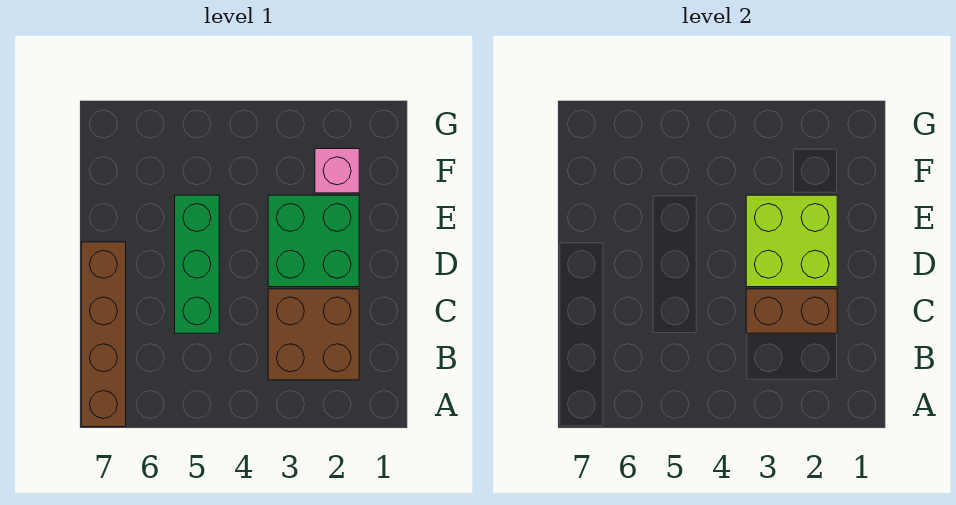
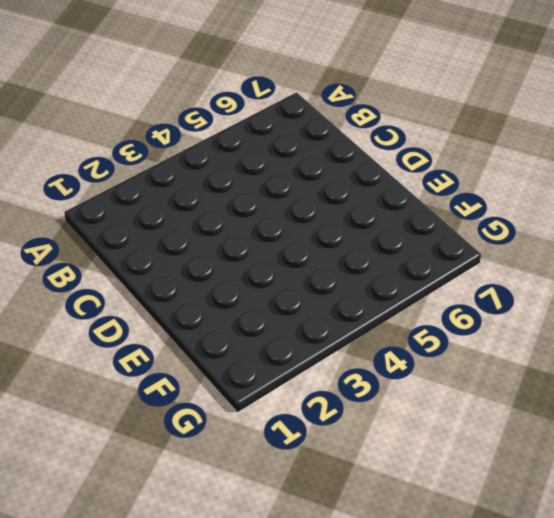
none -> brown brick A7:D7 level 1
none -> brown brick B2:C3 level 1

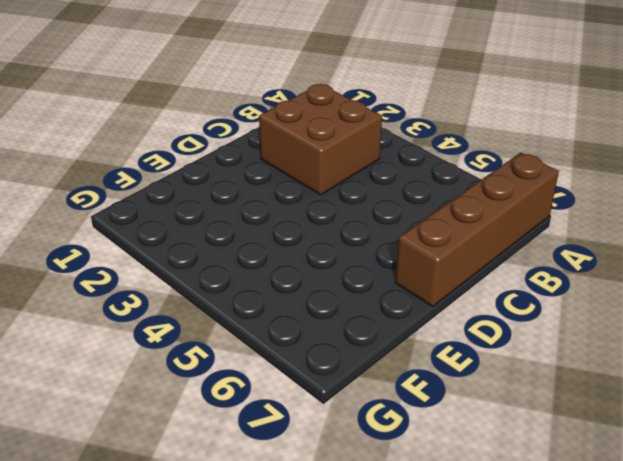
none -> green brick C5:E5 level 1
none -> green brick D2:E3 level 1

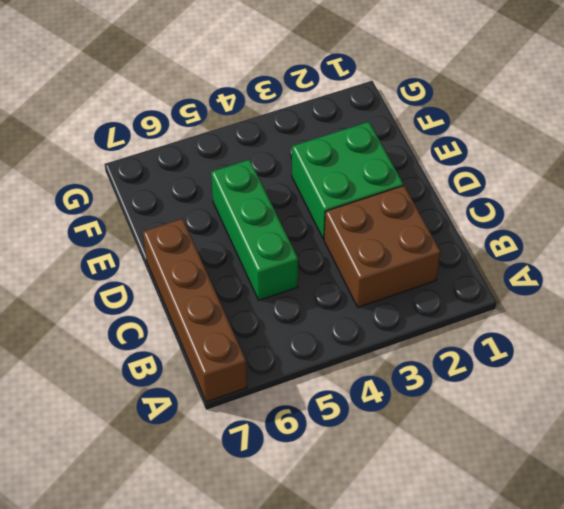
none -> pink brick F2 level 1
none -> brown brick C2:C3 level 2

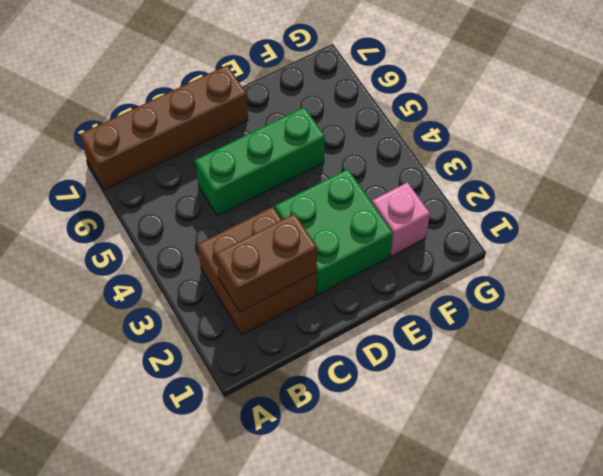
brown brick B2:C2 level 2 -> brown brick C2:C3 level 2
none -> lime brick D2:E3 level 2

